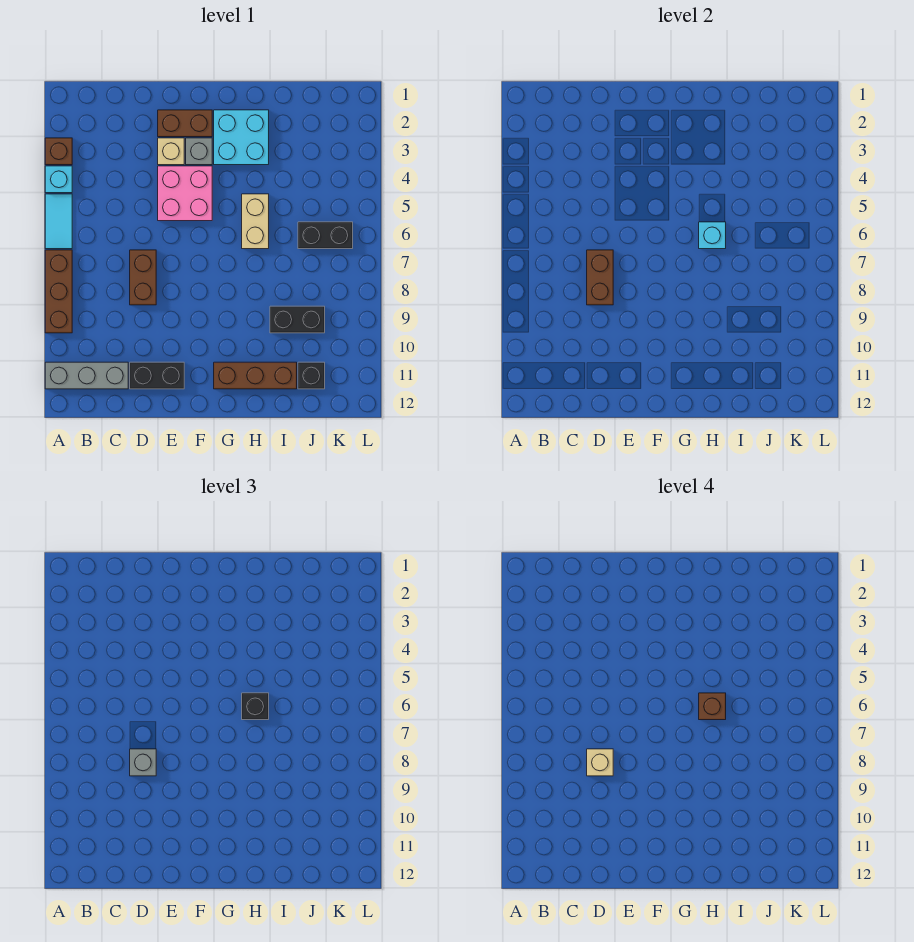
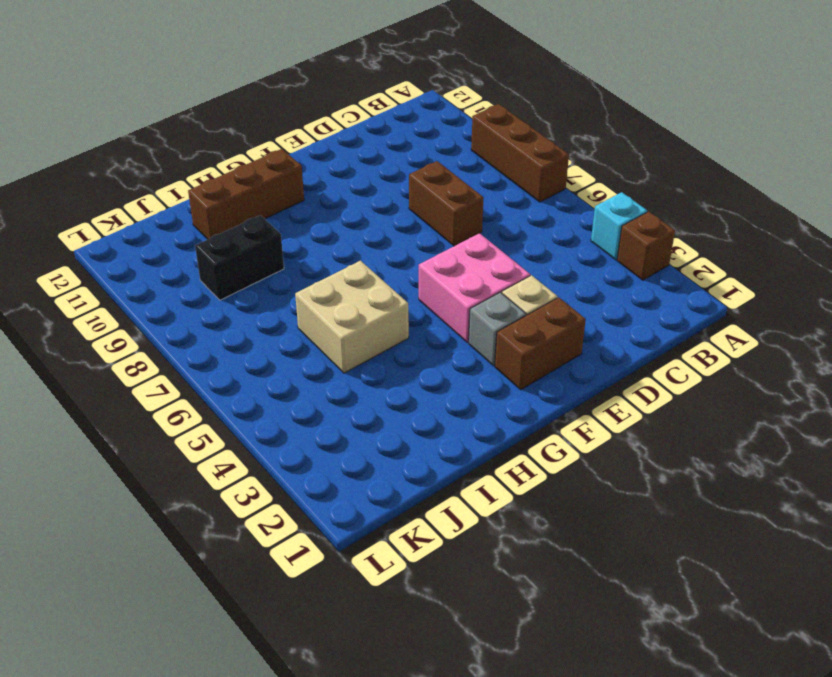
tan brick H5:I6 level 1 -> tan brick H5:H6 level 1
none -> cyan tile A5:A6 level 1
none -> grey brick A11:C11 level 1
none -> black brick D11:E11 level 1

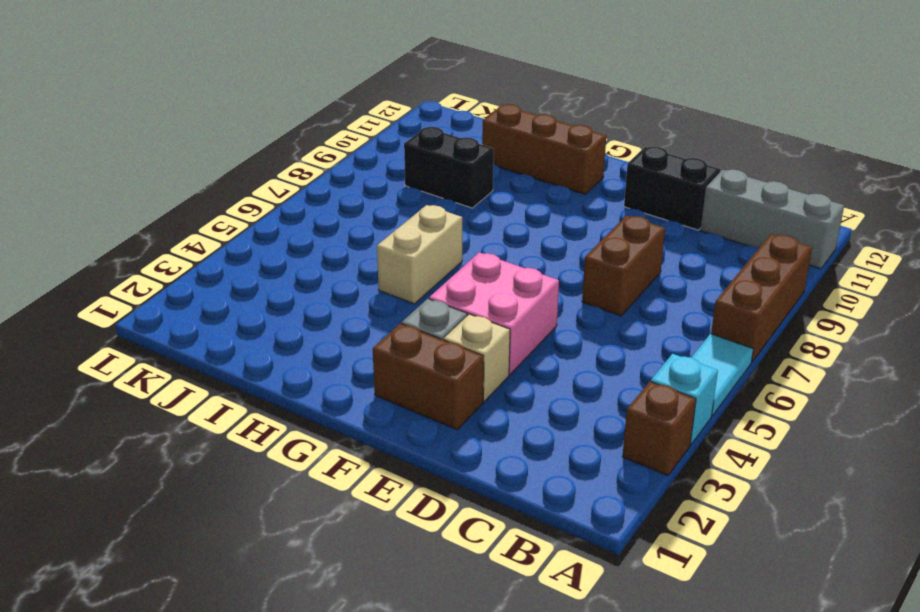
none -> cyan brick G2:H3 level 1
none -> black brick J6:K6 level 1
none -> black brick J11 level 1

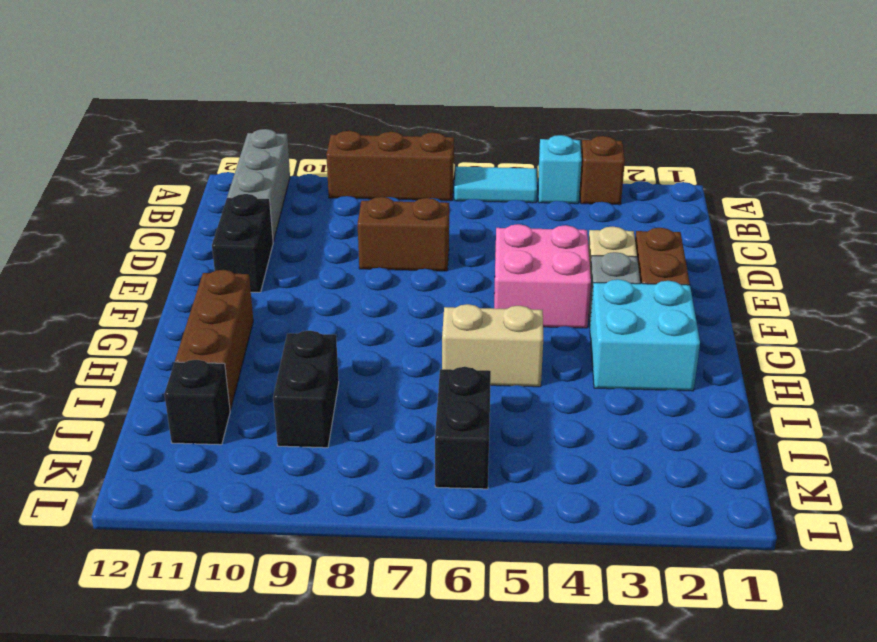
none -> brown brick D7:D8 level 2
none -> cyan brick H6 level 2
none -> grey brick D8 level 3

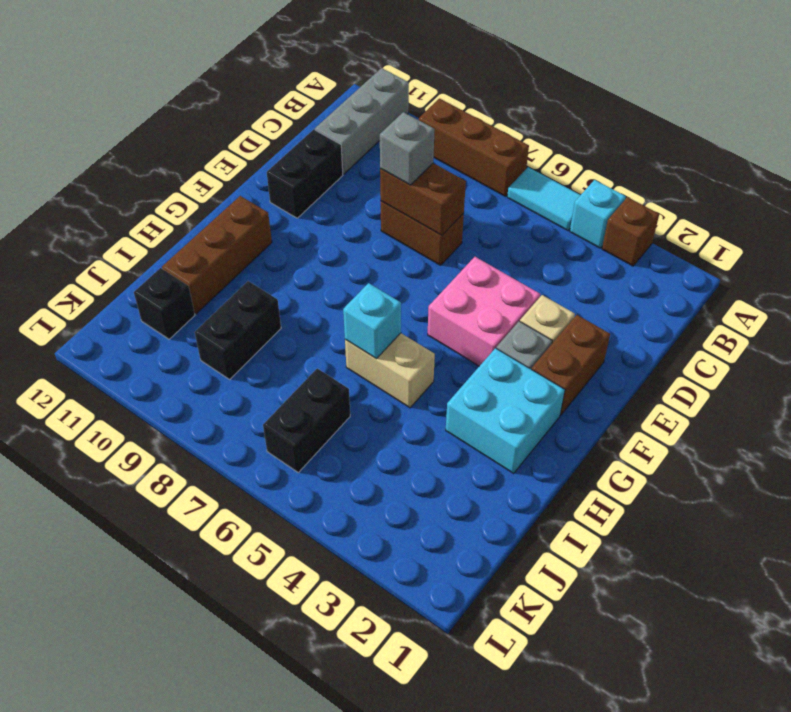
none -> black brick H6 level 3
none -> tan brick D8 level 4
none -> brown brick H6 level 4

